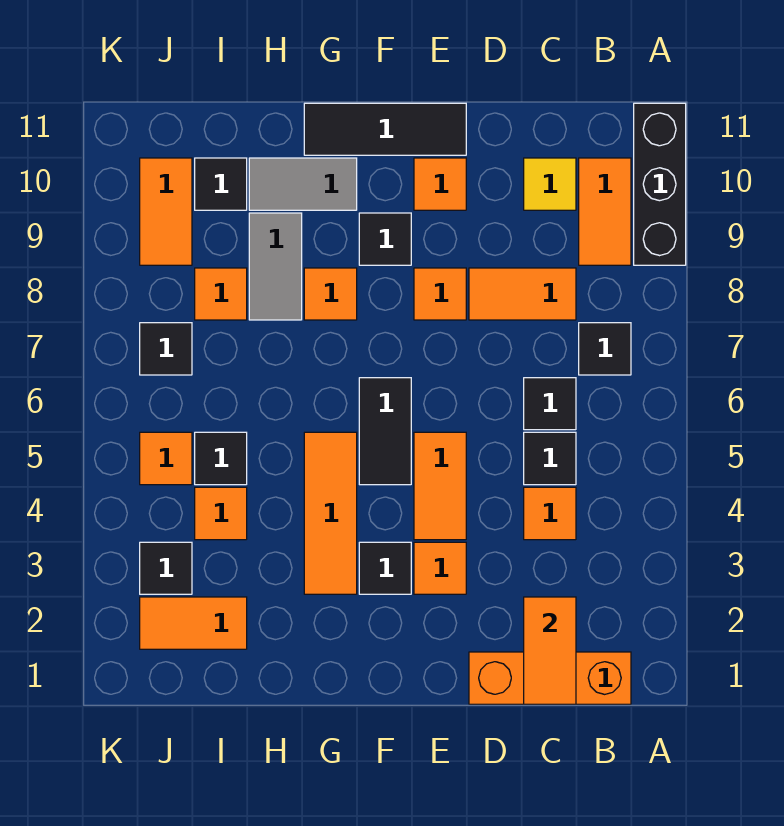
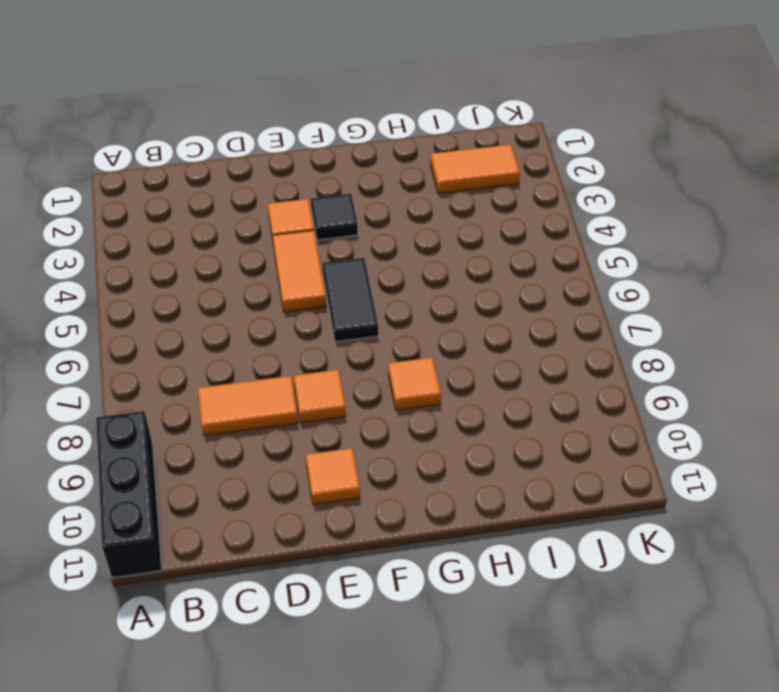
none -> orange brick B1:D1 level 1
none -> black tile B7 level 1
none -> orange tile B9:B10 level 1
none -> orange tile C4 level 1

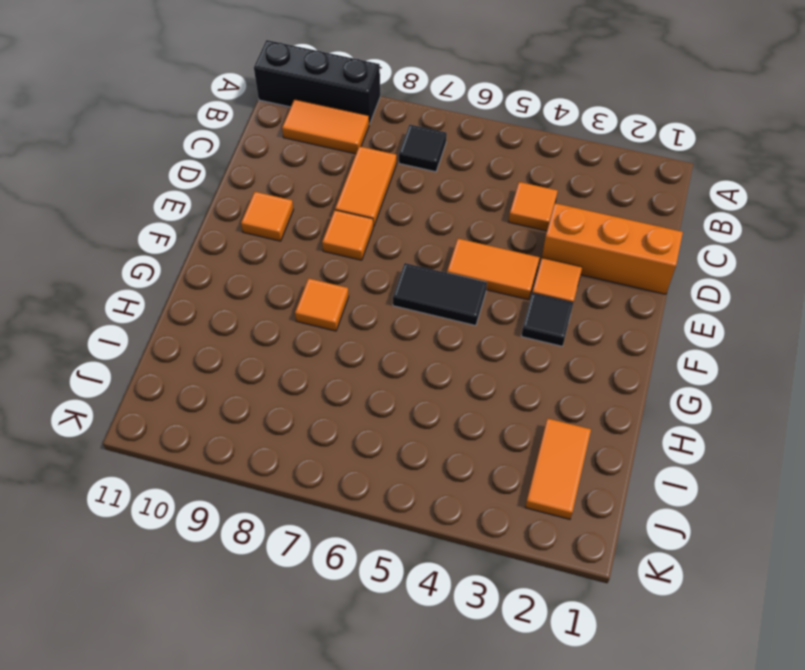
orange brick D1:D3 level 1 -> orange brick B1:D1 level 1
none -> black tile C5 level 1
none -> black tile C6 level 1
none -> yellow tile C10 level 1
none -> black tile E11:G11 level 1

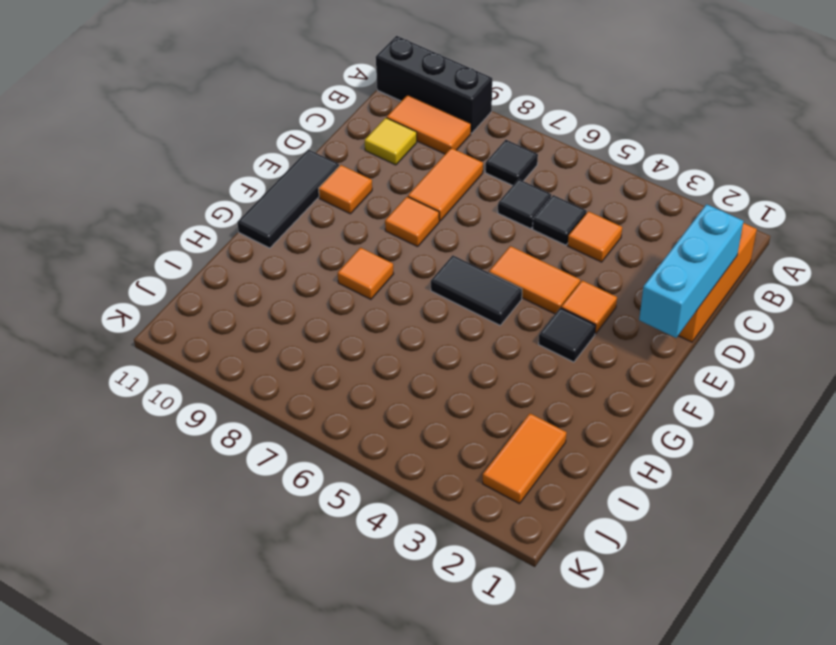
cyan brick C1:E1 level 2 -> orange tile C1:C2 level 2
none -> black tile F9 level 1
none -> orange tile G3:G5 level 1
none -> grey tile G10:H10 level 1
none -> grey tile H8:H9 level 1

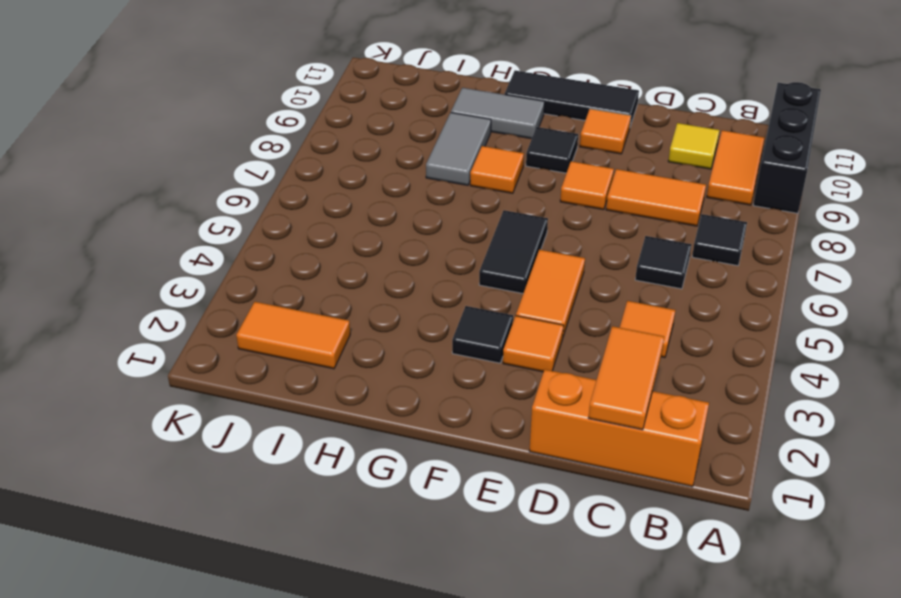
none -> black tile C5 level 1
none -> orange tile G3:G5 level 1
none -> orange tile I4 level 1
none -> black tile I5 level 1

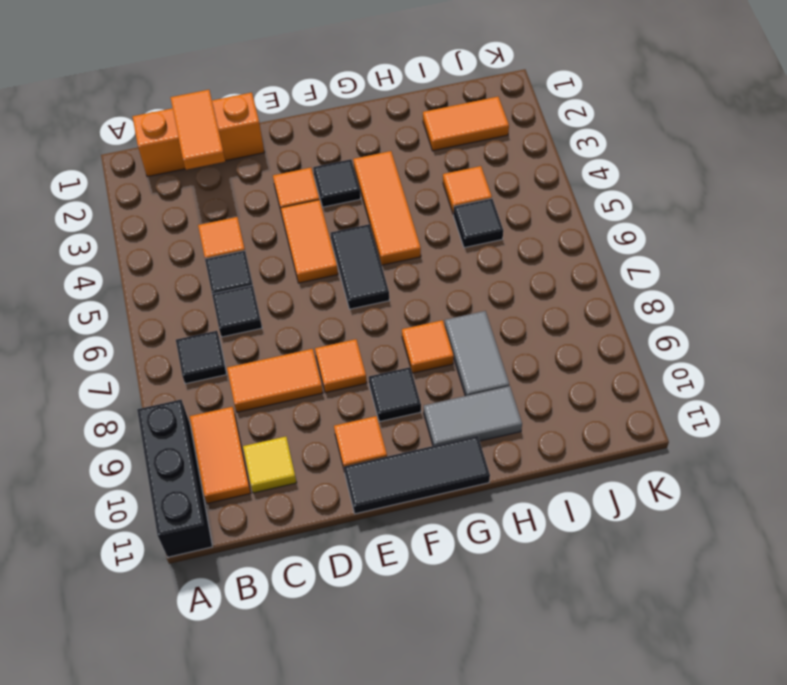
none -> orange tile I8 level 1
none -> black tile I10 level 1
none -> black tile J3 level 1
none -> orange tile J5 level 1

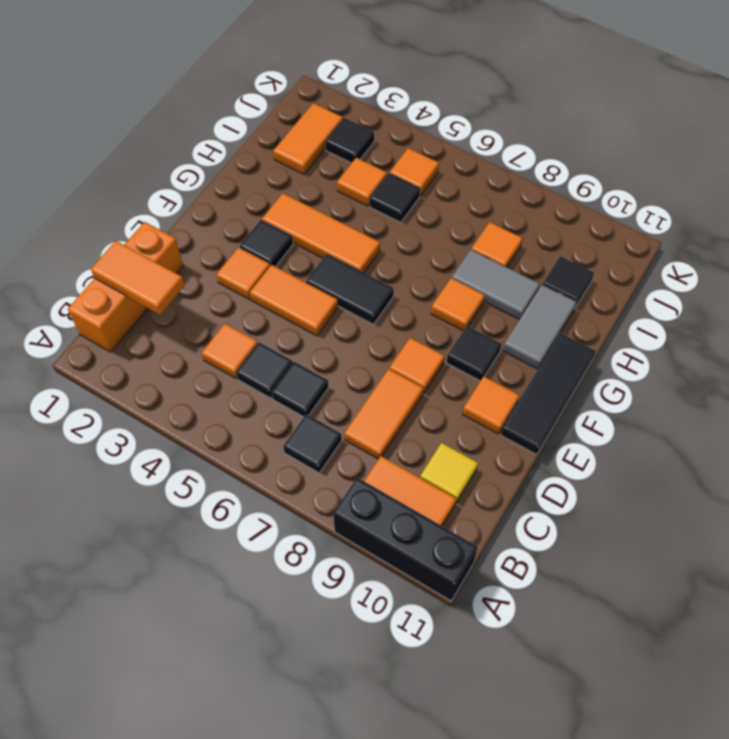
none -> black tile J7 level 1
none -> orange tile J9:J10 level 1

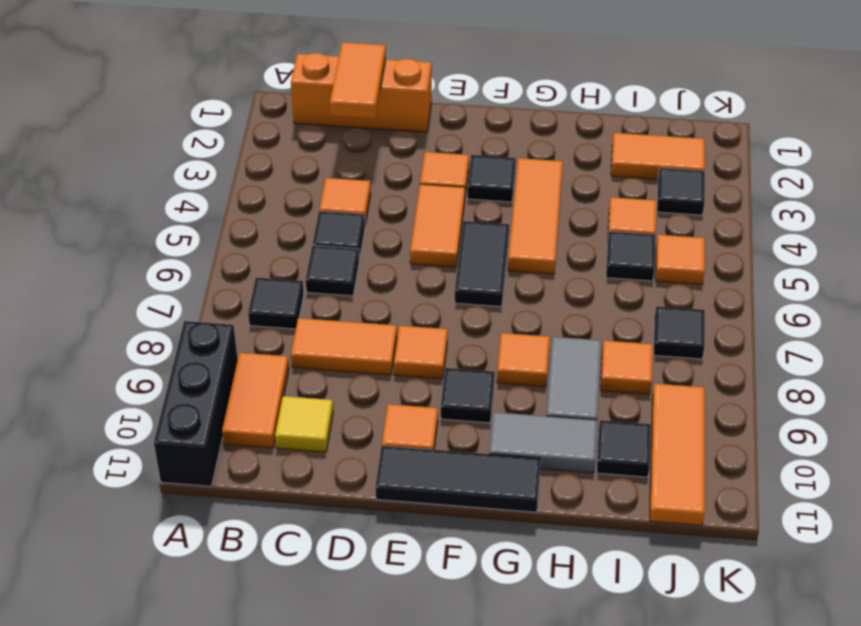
orange tile J9:J11 level 1 -> orange tile J9:J10 level 1

